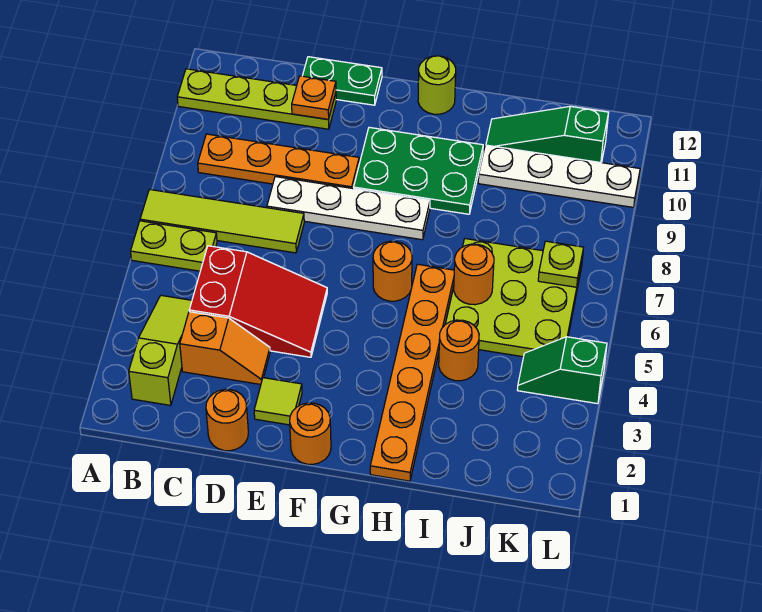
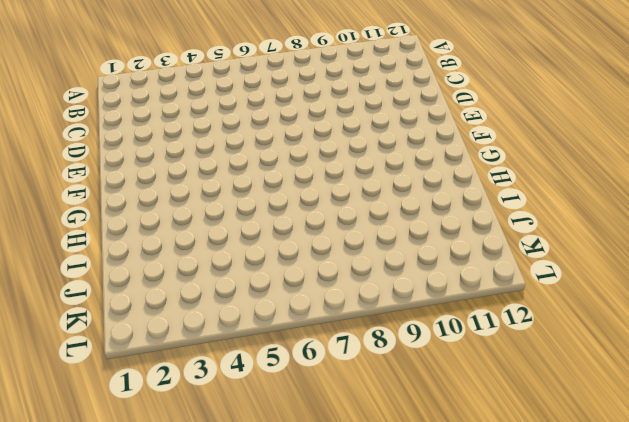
none -> lime plate A6:B6 level 1
none -> lime tile A7:D7 level 1
none -> lime plate A11:D11 level 1

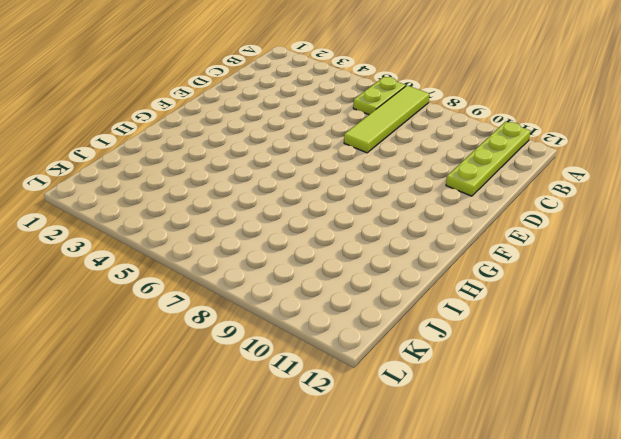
none -> lime slope B2:B4 level 1 top 2
none -> orange plate B9:E9 level 1
none -> orange slope C3:D3 level 1 top C

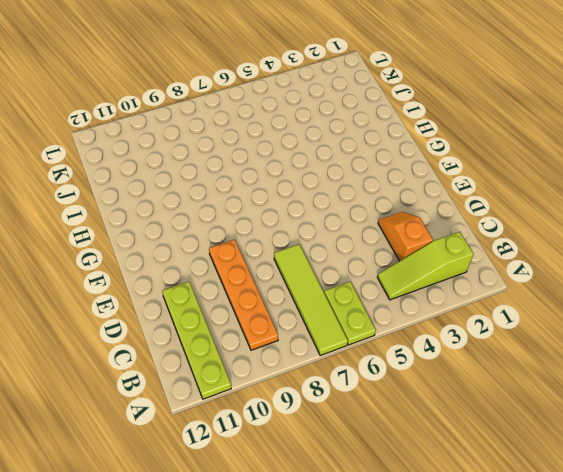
none -> red slope C4:E5 level 1 top C
none -> orange round brick D1 level 1
none -> white plate D8:G8 level 1

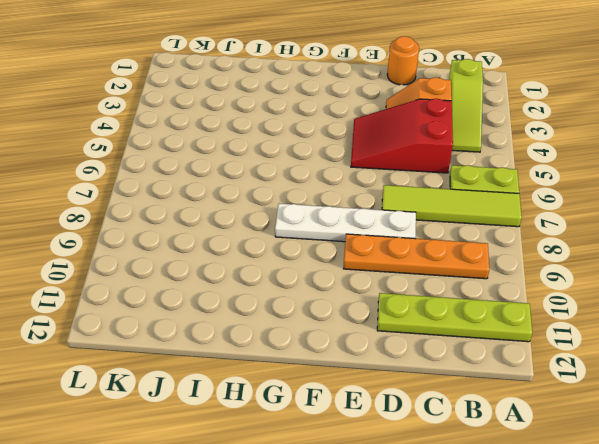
none -> green plate D12:E12 level 1
none -> lime tile E2 level 1
none -> orange round brick F1 level 1

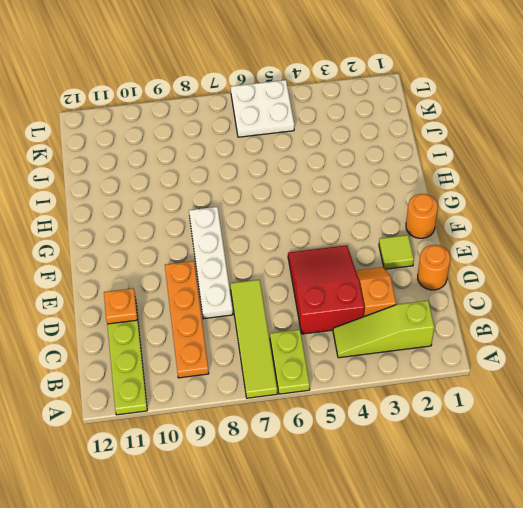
white plate K5:L6 level 1 -> lime plate I5:K7 level 1
none -> green plate D12:E12 level 1
none -> green plate F9:H10 level 1
none -> orange round brick G6 level 1

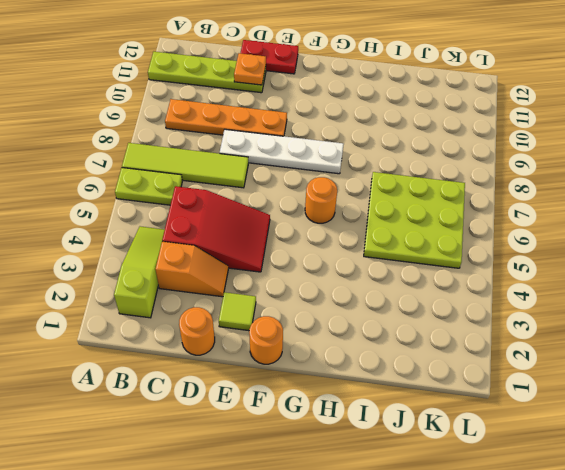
red plate D12:E12 level 1 -> green plate D12:E12 level 1
none -> green plate F9:H10 level 1
none -> lime round brick G12 level 1
none -> orange plate H1:H6 level 1

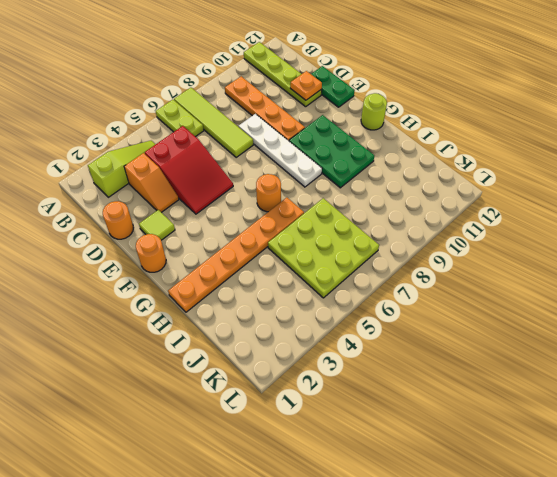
none -> orange round brick I4 level 1
none -> white plate I10:L10 level 1
none -> green slope I11:K11 level 1 top K

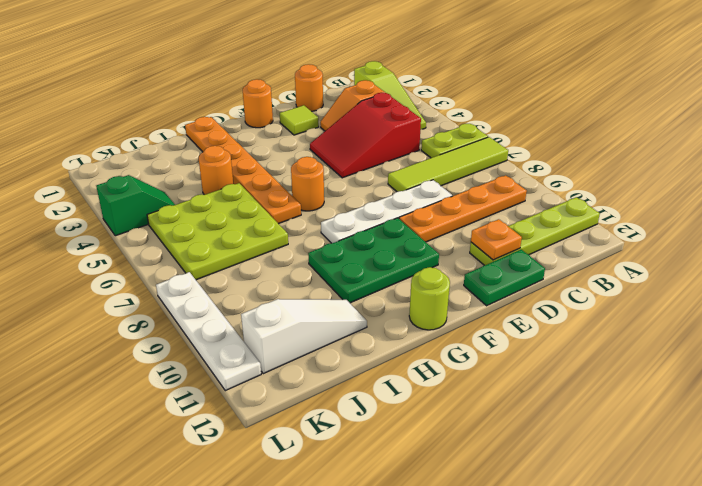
white slope I11:K11 level 1 top K -> green slope I11:K11 level 1 top K
white plate L8:L11 level 1 -> white plate I10:L10 level 1
none -> orange round brick I6 level 2
none -> lime plate K7 level 2

